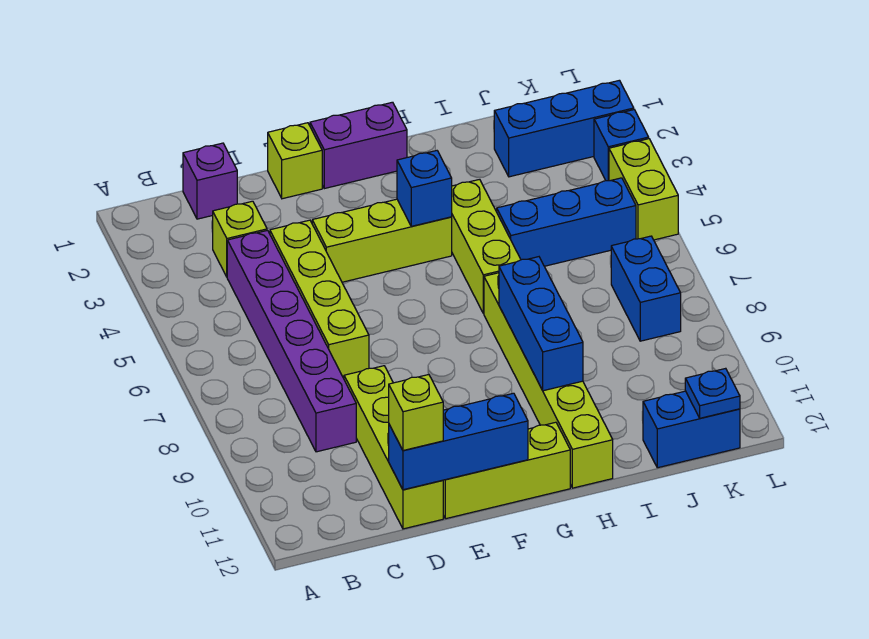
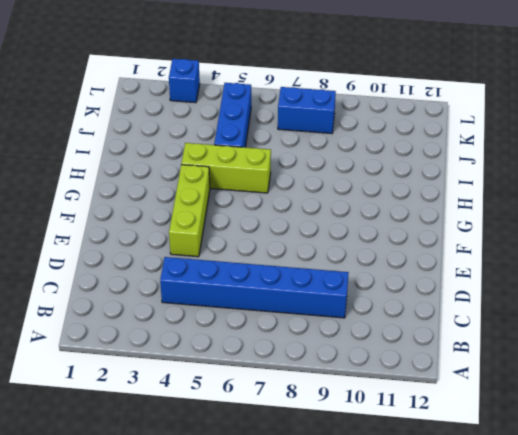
blue brick C4:C9 level 1 -> purple brick C4:C9 level 1
none -> purple brick C1 level 1
none -> lime brick C3 level 1
none -> lime brick D4:D7 level 1

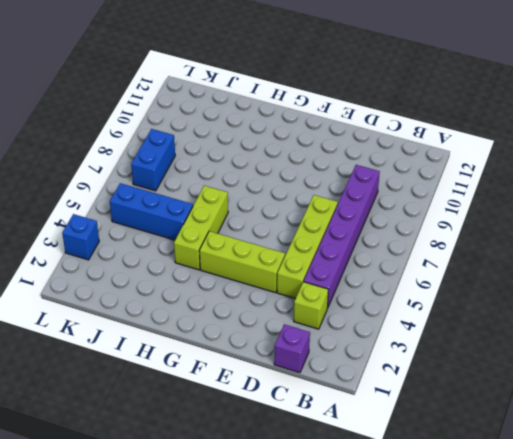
none -> lime brick D9:D12 level 1
none -> lime brick E1 level 1
none -> lime brick E12:G12 level 1

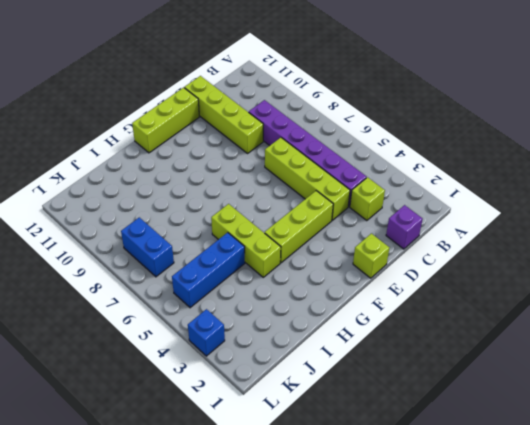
none -> purple brick F1:G1 level 1
none -> lime brick H7:H12 level 1
none -> blue brick J2:L2 level 1

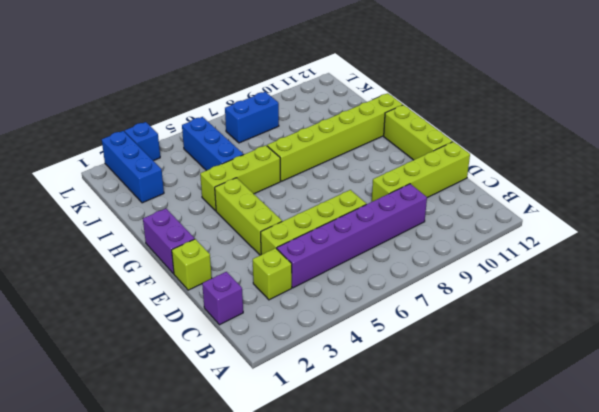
none -> blue brick J12:K12 level 1
none -> lime brick L4:L5 level 1
none -> blue brick D12:F12 level 2

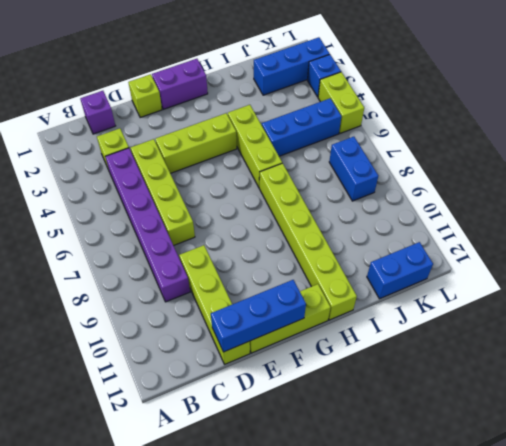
none -> blue brick G4 level 2
none -> blue brick H8:H10 level 2
none -> blue plate K12 level 2

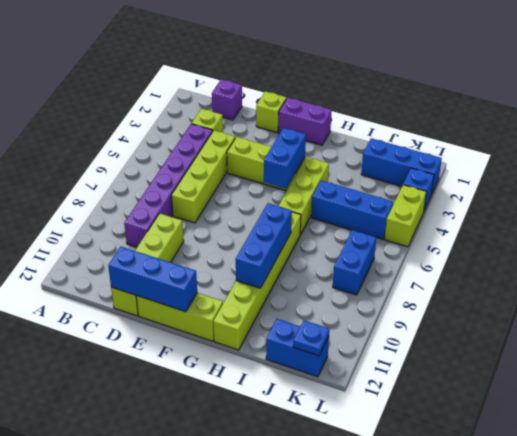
blue brick G4:G5 level 2 -> blue brick G4 level 2
none -> lime brick D12 level 3

